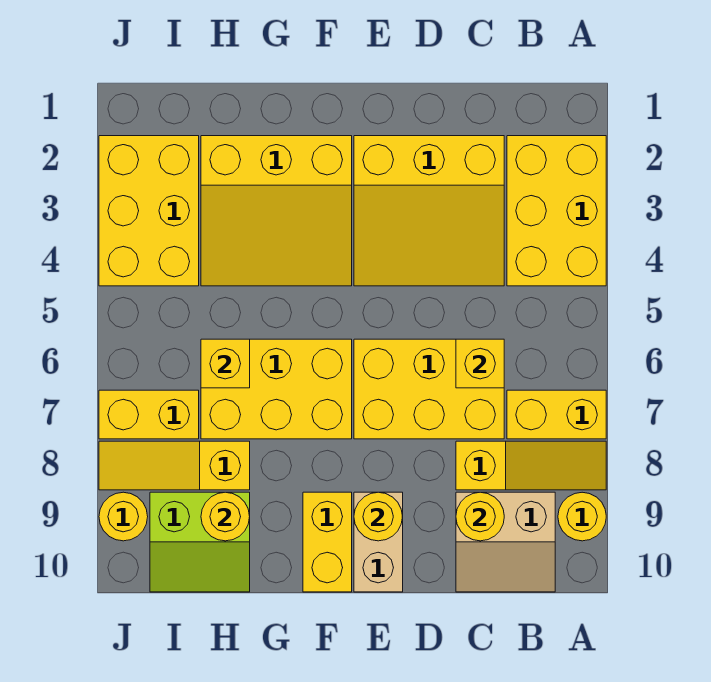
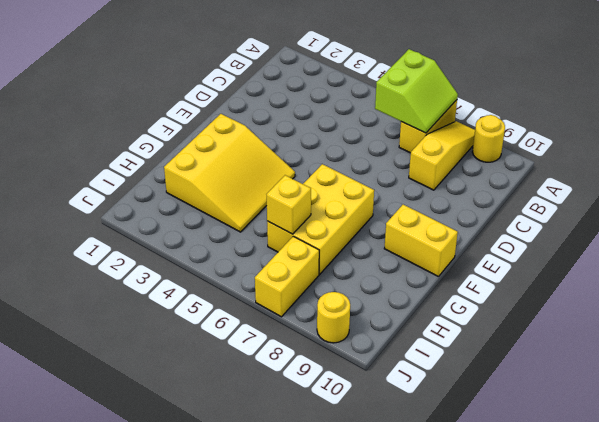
lime slope A6:B7 level 2 top 6 -> lime slope H9:I10 level 1 top 9
none -> yellow brick A2:B4 level 1
none -> tan slope B9:C10 level 1 top 9
none -> yellow slope C2:E4 level 1 top 2

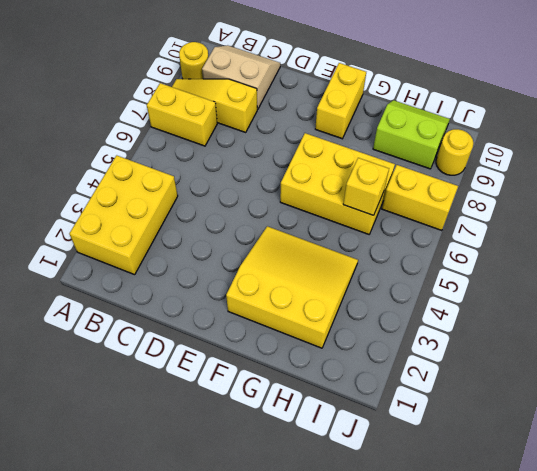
none -> yellow slope C2:E4 level 1 top 2
none -> yellow brick C6:E7 level 1
none -> tan brick E9:E10 level 1

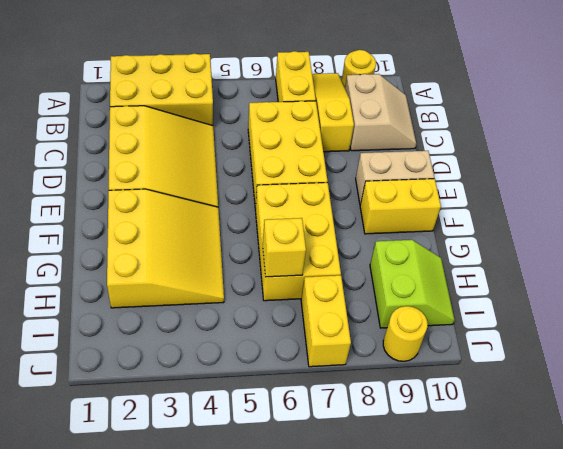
none -> yellow slope H8:J8 level 1 top H
none -> yellow brick I2:J4 level 1
none -> yellow brick C6 level 2

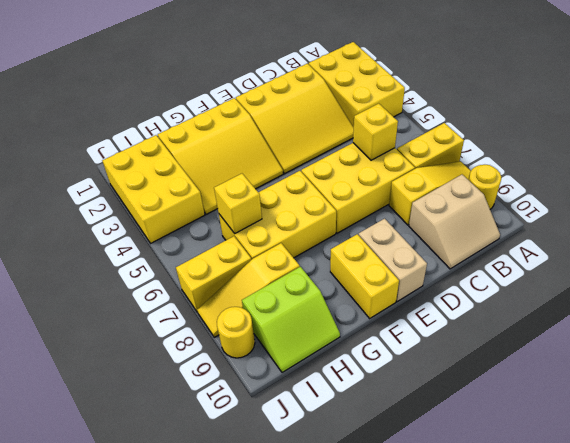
none -> yellow round brick C9 level 2
none -> yellow round brick E9 level 2
none -> yellow round brick H9 level 2

